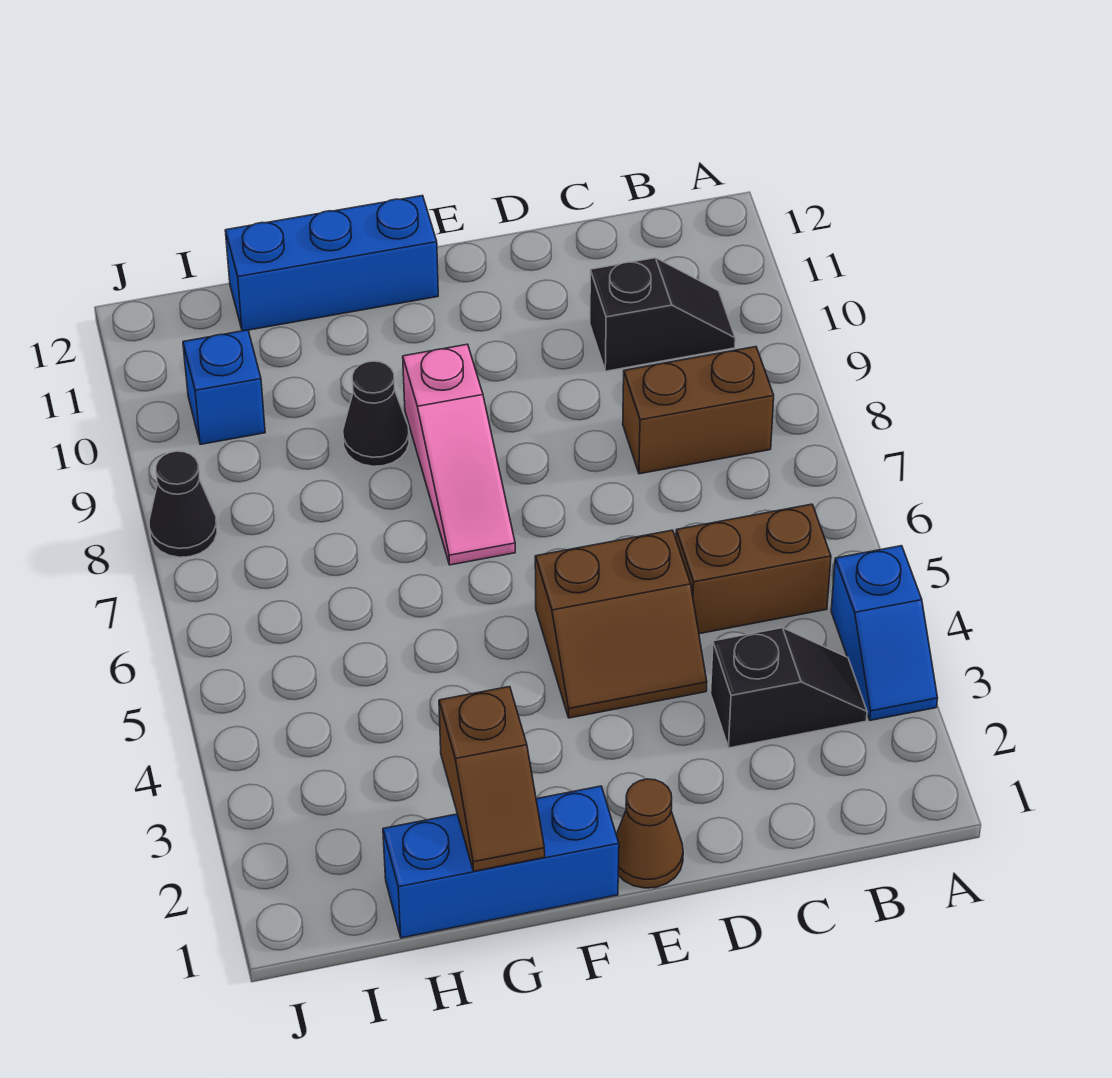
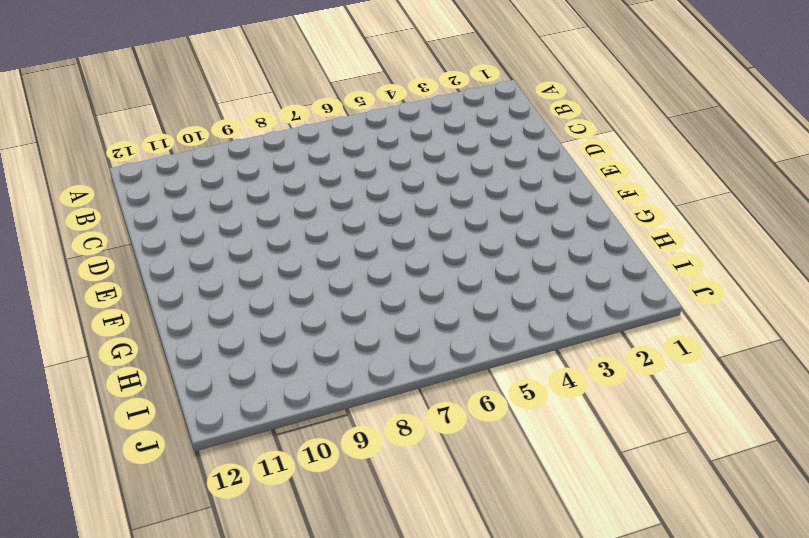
none -> blue slope A3:A4 level 1 top 4
none -> black slope B3:C3 level 1 top C
none -> brown brick B5:C5 level 1

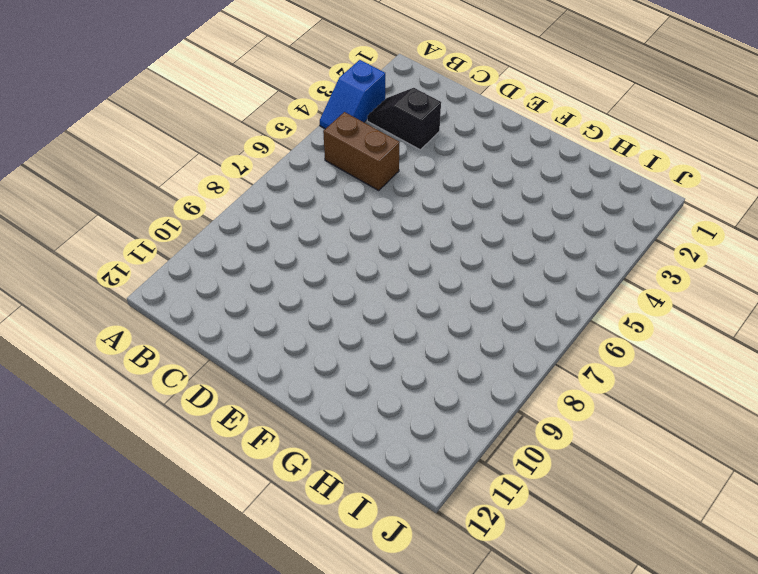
blue slope A3:A4 level 1 top 3 -> blue slope A3:A4 level 1 top 4
none -> brown brick B8:C8 level 1
none -> black slope B10:C10 level 1 top C
none -> brown slope D4:E5 level 1 top 5

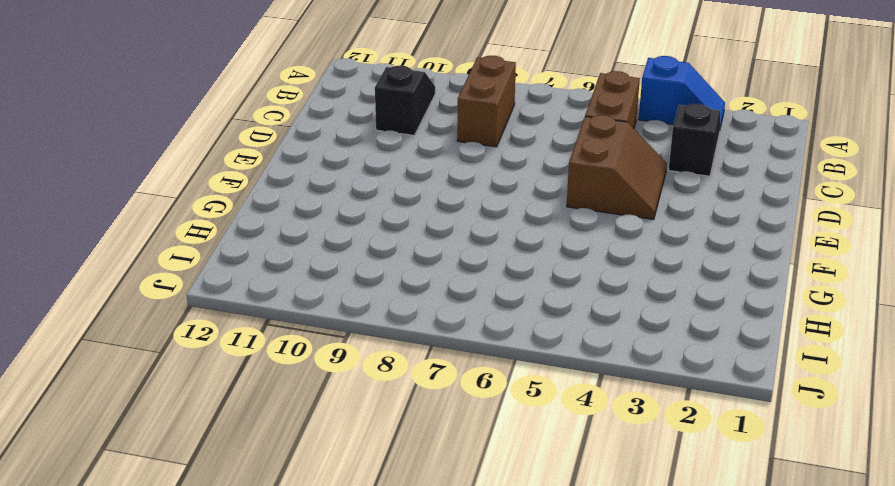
none -> brown cone E1 level 1
none -> blue brick F1:H1 level 1
none -> pink slope F7:F9 level 1 top 9

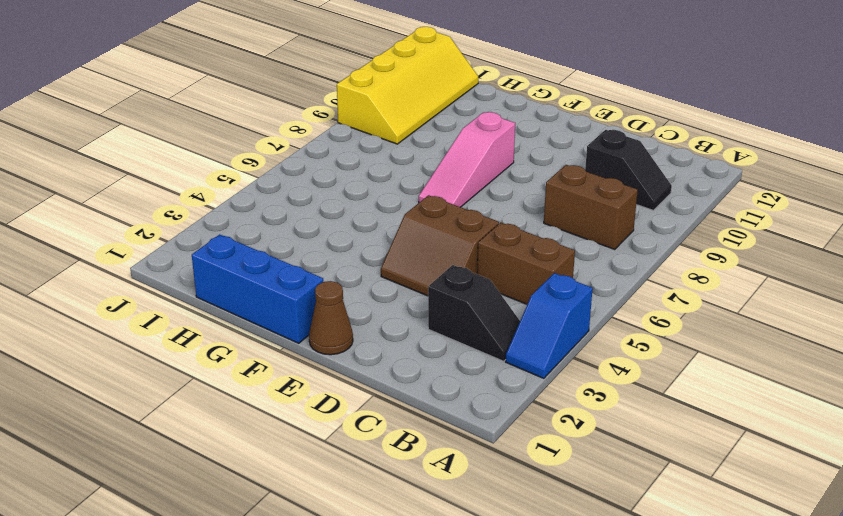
yellow slope I9:J12 level 1 top J -> blue brick I10 level 1
none -> blue brick F12:H12 level 1
none -> black cone G9 level 1
none -> black cone J8 level 1

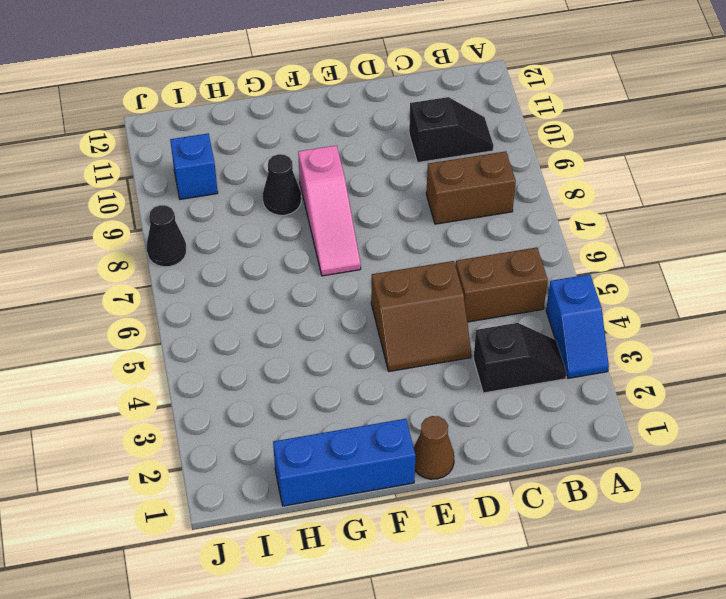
none -> blue brick F12:H12 level 1
none -> brown slope G1:G2 level 2 top 2

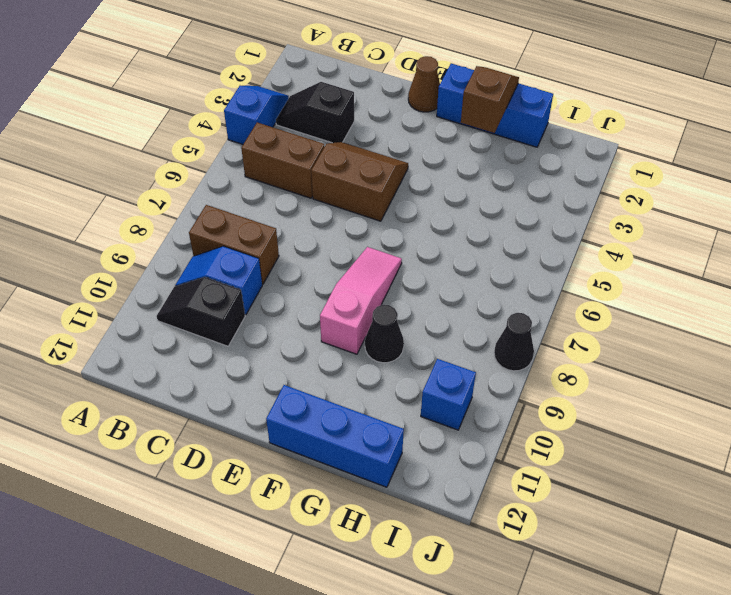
blue slope B9:C9 level 1 top C -> none

